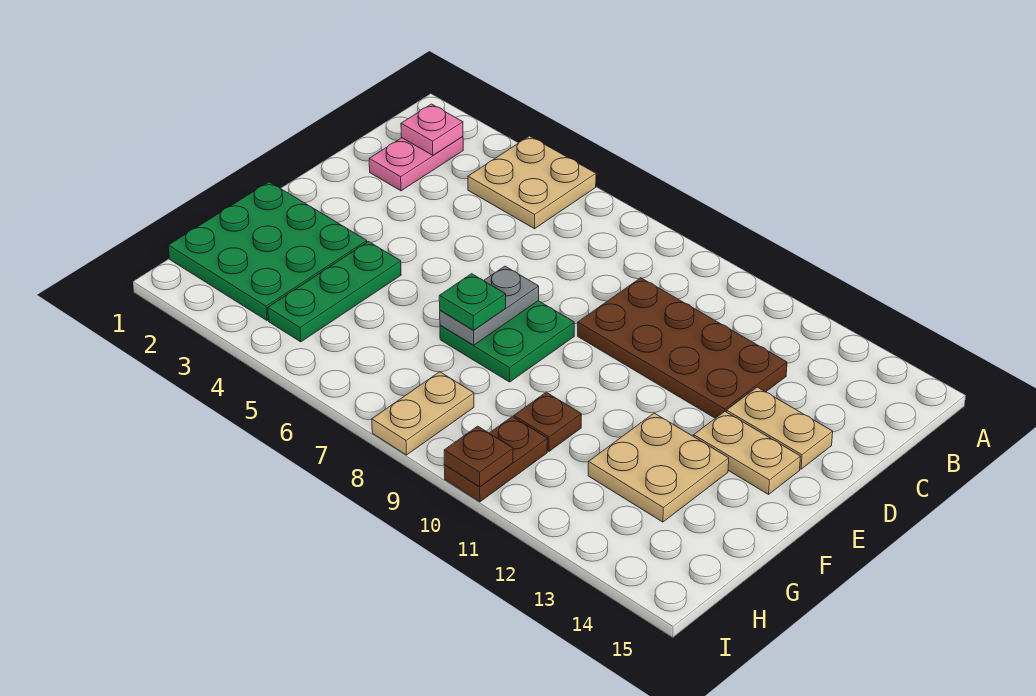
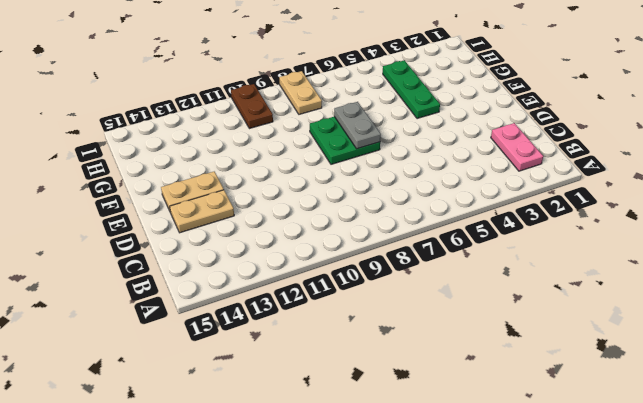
none -> tan plate A4:B5 level 1
none -> brown plate C9:D12 level 1
none -> green plate F1:H3 level 1

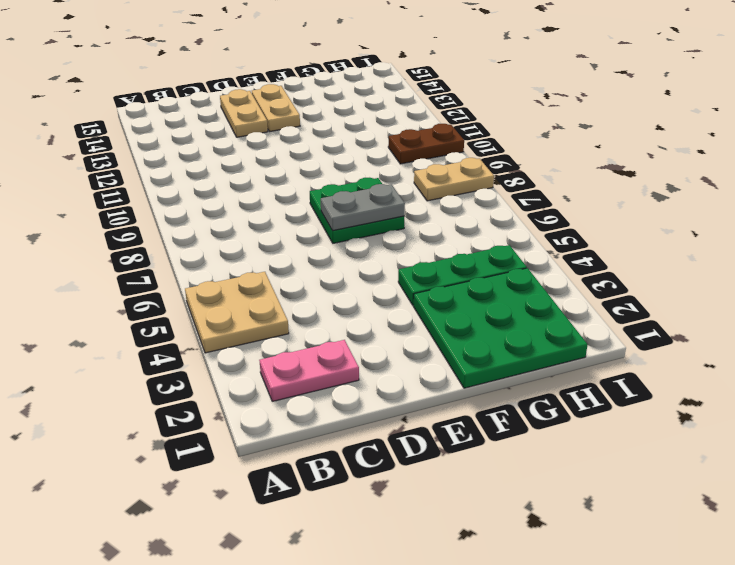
none -> brown plate C9:D12 level 1
none -> tan plate F12:G13 level 1
none -> brown plate G10 level 1

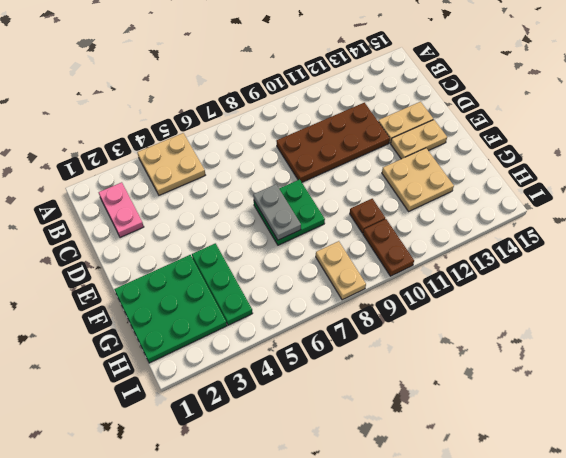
none -> pink plate B2 level 2
none -> brown plate I10 level 2
none -> green plate F7 level 3

